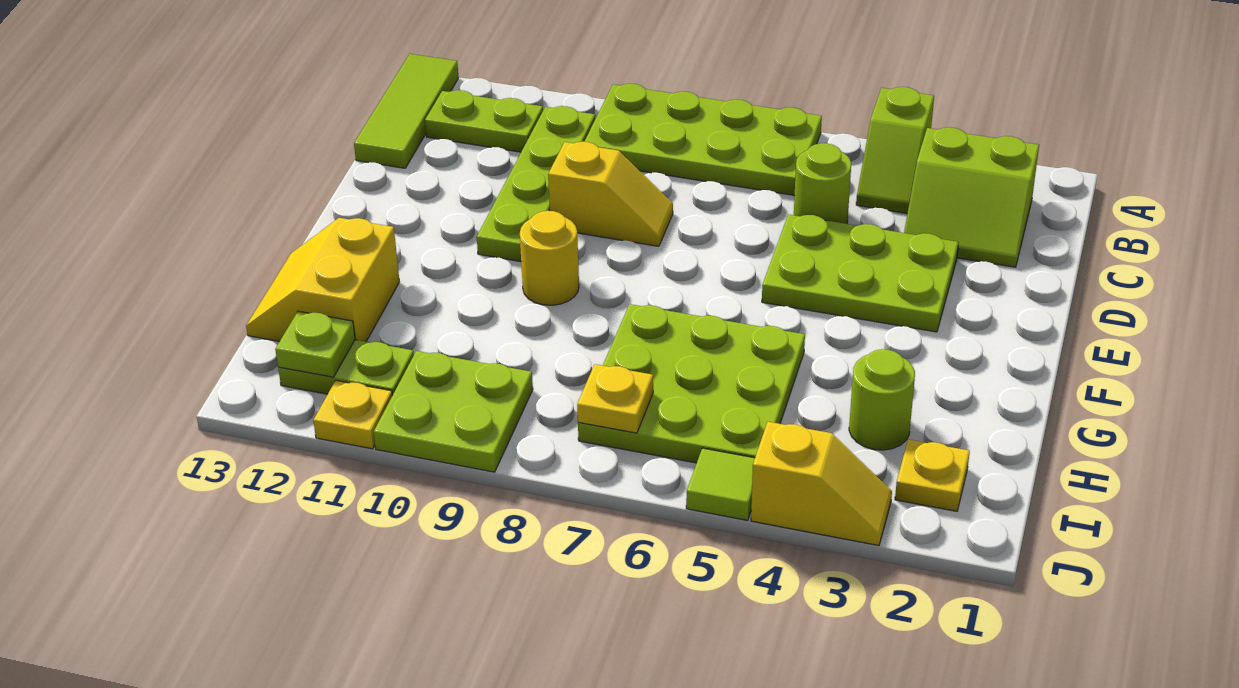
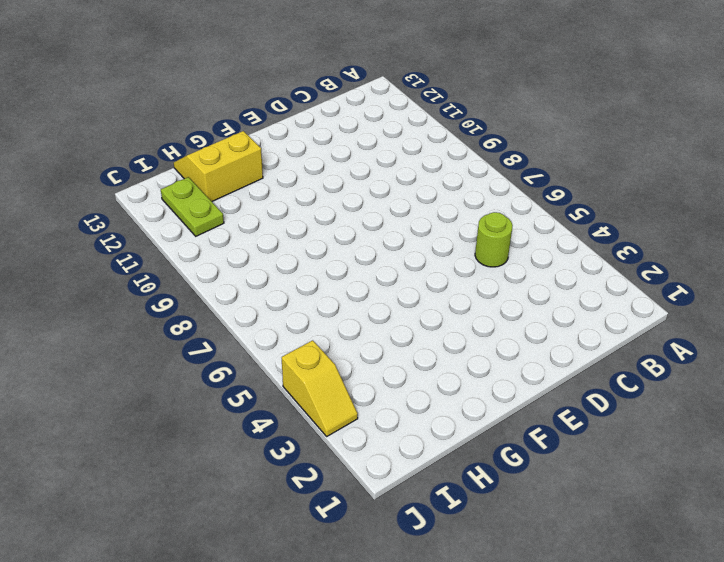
none -> lime slope A4:B4 level 1 top A
none -> lime plate A6:B9 level 1
none -> lime tile A13:C13 level 1

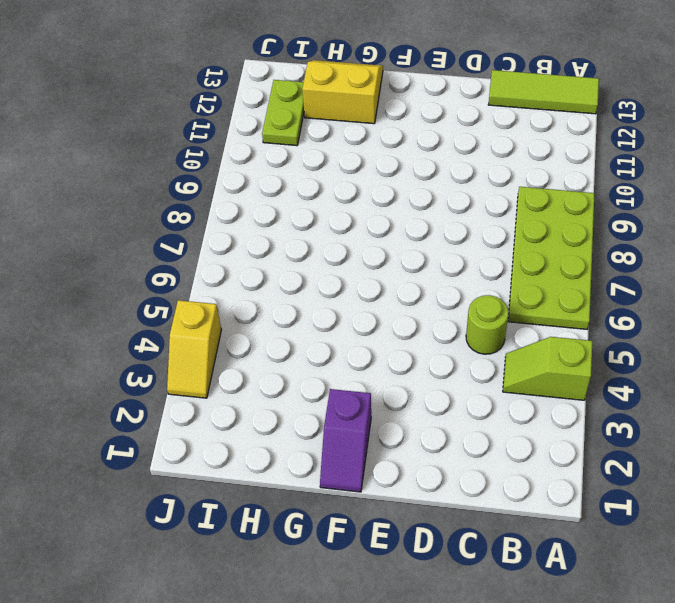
purple slope F1:F2 level 1 top 2 -> none
none -> lime slope B2:C3 level 1 top B
none -> lime plate B10:E10 level 1
none -> lime plate B11:B12 level 1

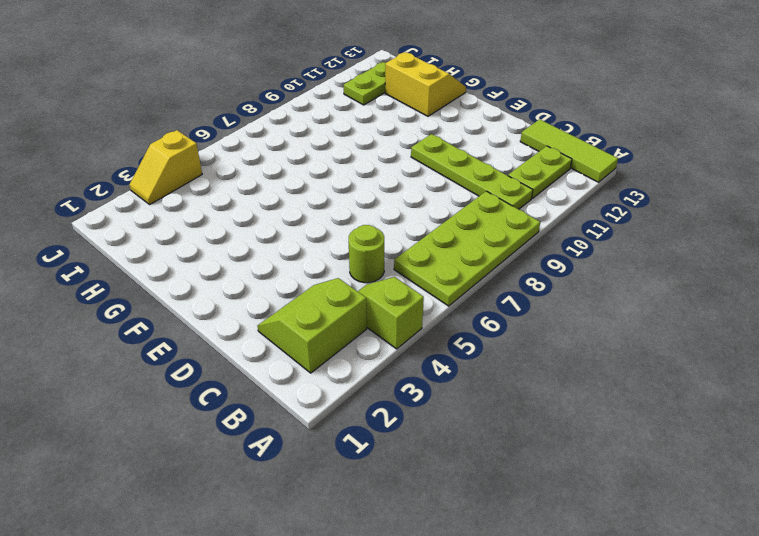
none -> lime plate D3:E5 level 1
none -> yellow slope D8:D9 level 1 top 9
none -> yellow round brick F9 level 1

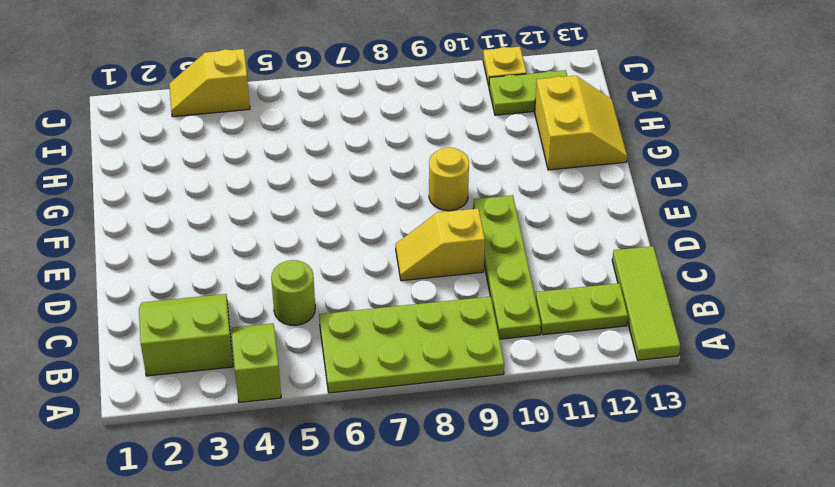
none -> lime plate D3:E5 level 1
none -> lime plate G5:I7 level 1
none -> lime round brick H3 level 1

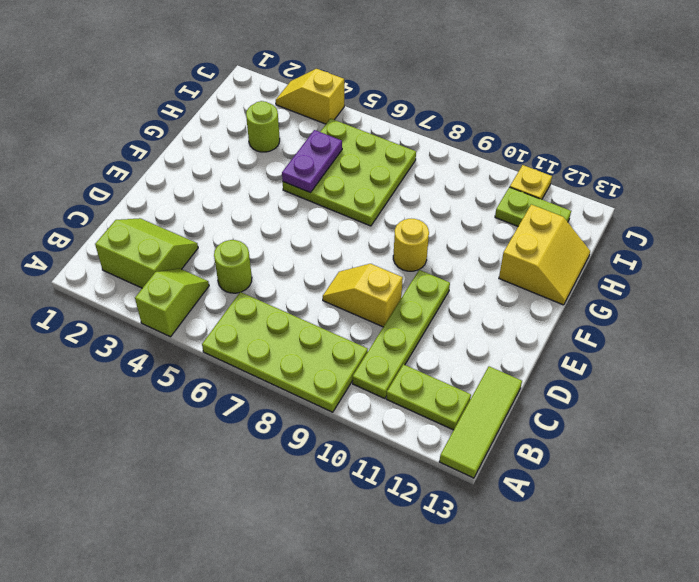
purple plate G5:H5 level 2 -> none
none -> lime plate D3:E5 level 1
none -> yellow plate I2 level 1
none -> lime plate I9:J10 level 1

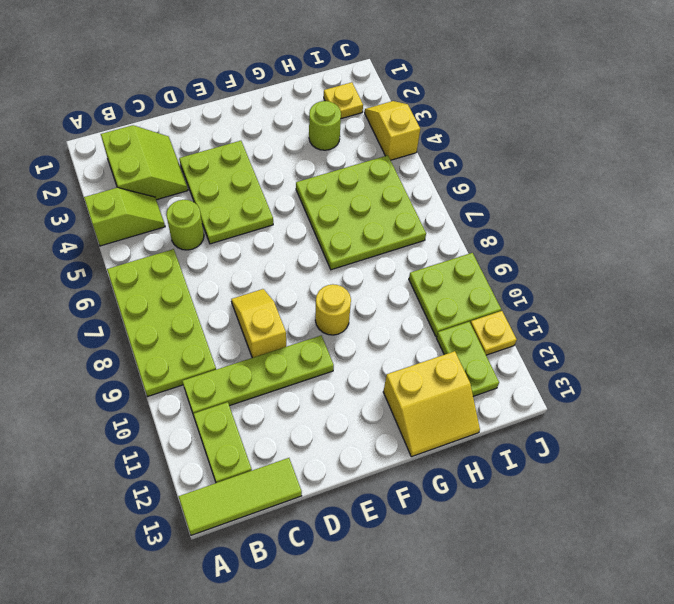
none -> lime tile J5 level 1
none -> yellow plate I7 level 2
none -> lime plate I12 level 2

